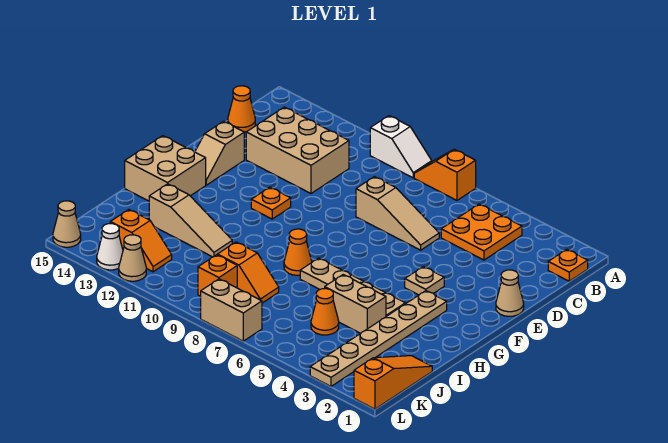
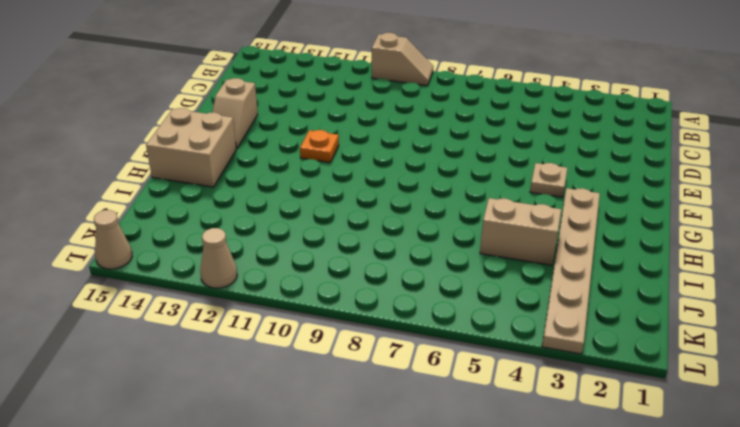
tan slope A9:A10 level 1 top 10 -> white slope A9:A10 level 1 top 10
none -> orange slope A7:A8 level 1 top 7
none -> orange plate B1 level 1
none -> orange plate B4:C5 level 1

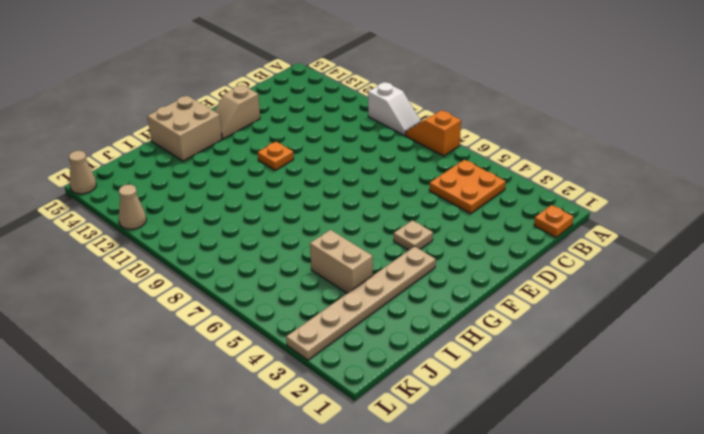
none -> tan brick C11:D13 level 1
none -> orange cone C15 level 1
none -> tan slope D6:D8 level 1 top 8

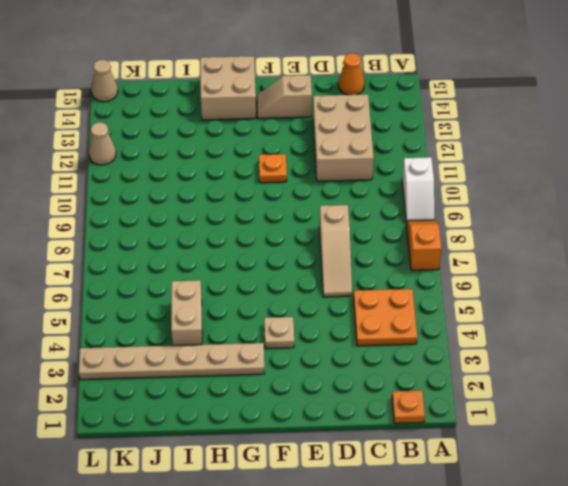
none -> tan cone E1 level 1
none -> tan plate H4:H7 level 1
none -> orange cone H8 level 1

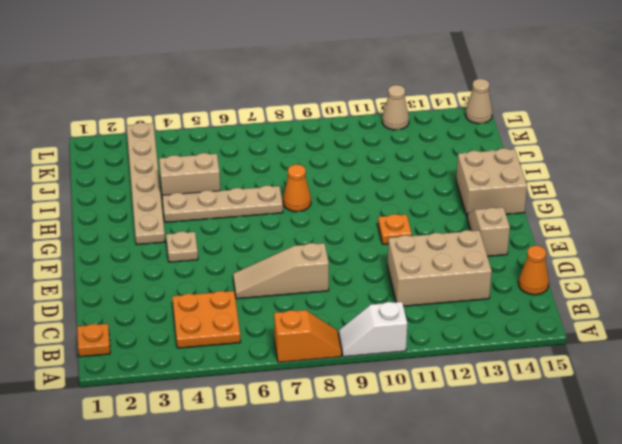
none -> tan cone E1 level 1
none -> tan slope I11:I13 level 1 top 13
none -> orange slope J1:L1 level 1 top L

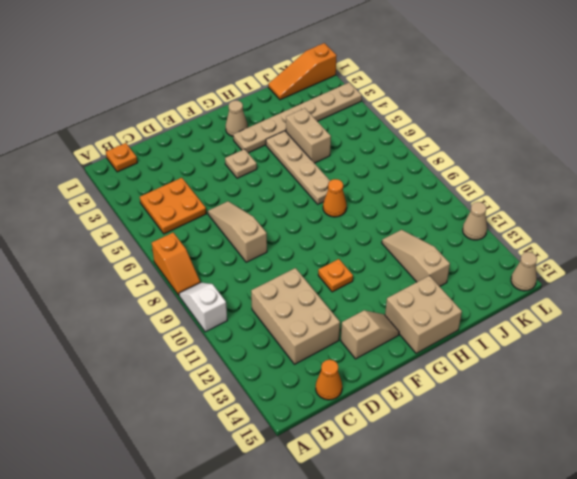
tan cone G2 level 1 -> tan cone E1 level 1
none -> orange cone J5 level 1
none -> orange slope J8:J9 level 1 top 9
none -> orange brick K9 level 1

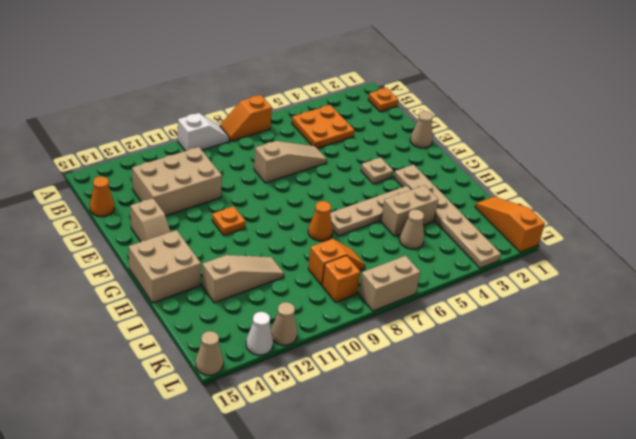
tan cone J5 level 1 -> orange cone J5 level 1
none -> orange slope K12:K13 level 1 top 13

